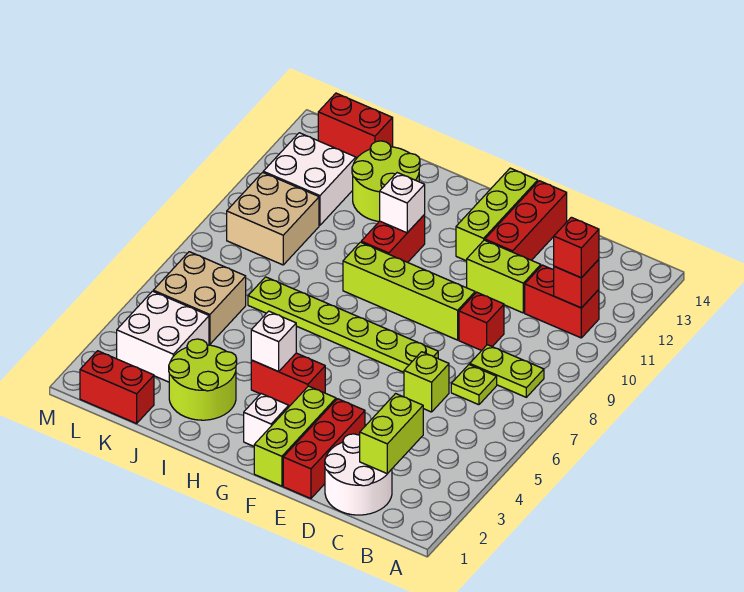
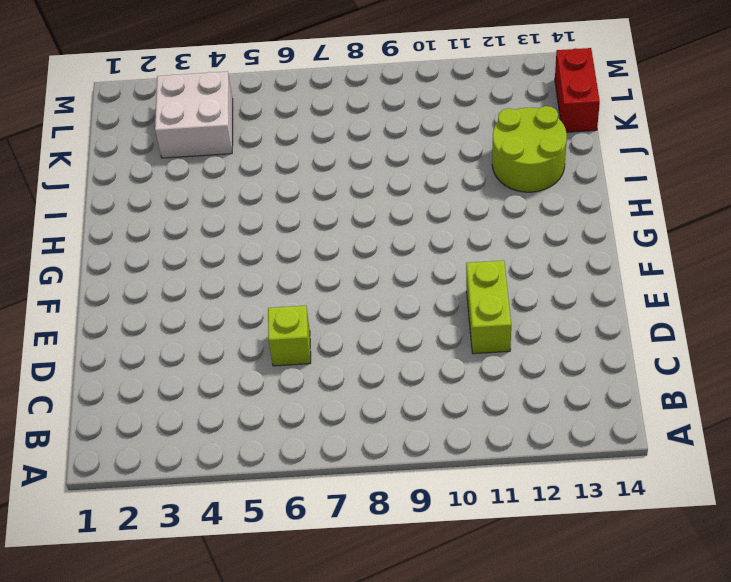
none -> lime plate B8:C8 level 1
none -> red brick B11:C11 level 1
none -> white round brick C1:D2 level 1

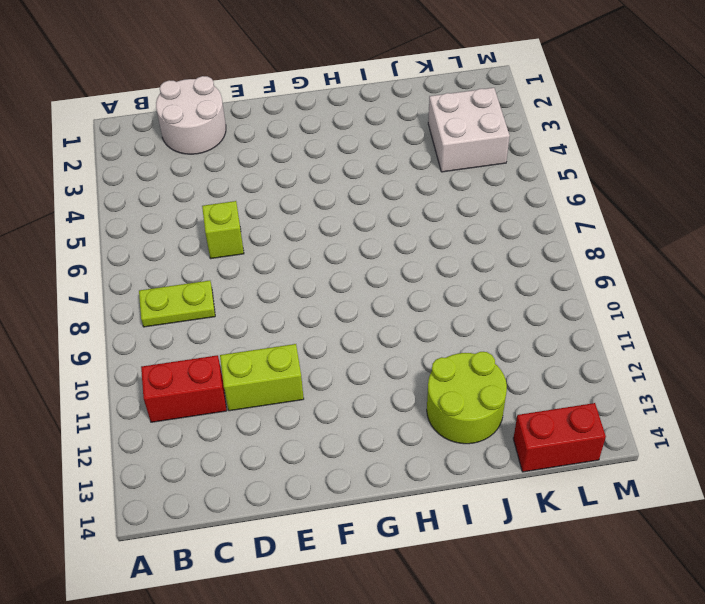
none -> lime plate C7 level 1
none -> red brick D9 level 1
none -> red brick E1:E3 level 1

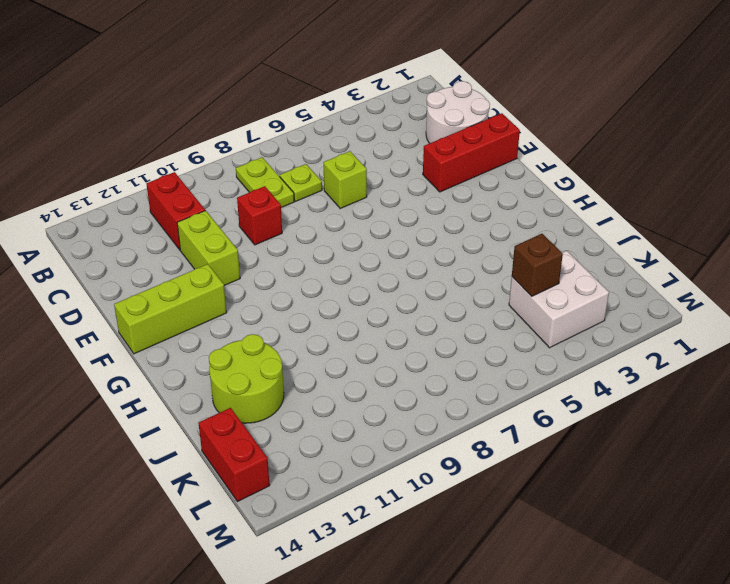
brown brick K4 level 2 -> none
none -> lime plate E7:J7 level 1
none -> lime brick E9:H9 level 1
none -> red brick E12:E14 level 1

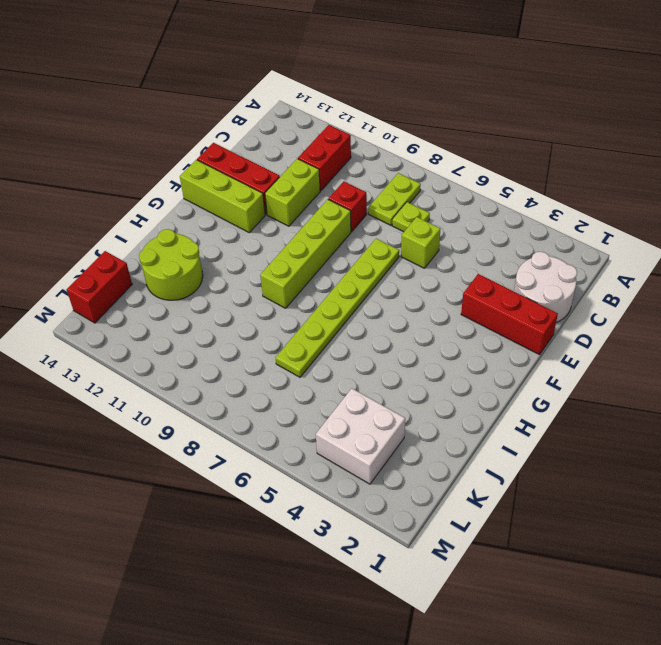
none -> lime brick F1:F3 level 1
none -> white brick G2 level 1
none -> red brick G4:H4 level 1

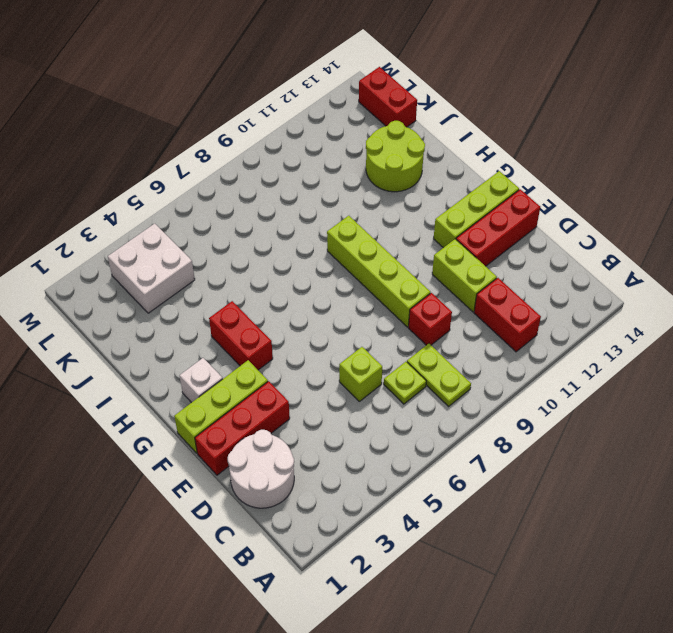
none -> lime plate E7:J7 level 1
none -> red brick H10:H11 level 1
none -> lime round brick I2:J3 level 1

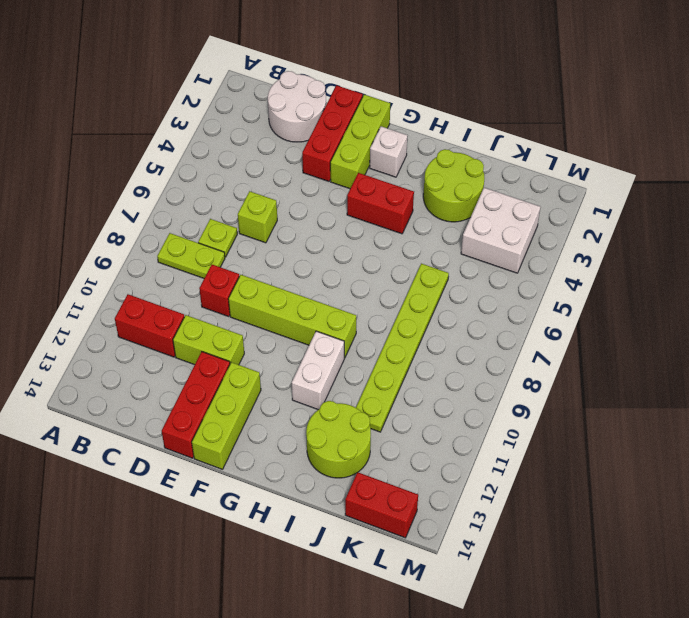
white brick H10:H11 level 1 -> red brick H10:H11 level 1
lime plate J6:J11 level 1 -> lime plate E7:J7 level 1
none -> red brick K1:L1 level 1
none -> tan brick K5:L6 level 1
none -> tan brick K9:L10 level 1

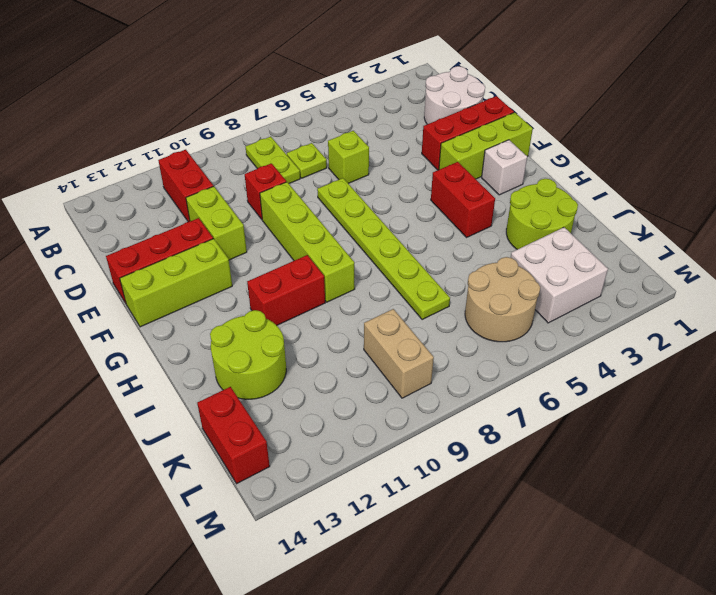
tan round brick K5:L6 level 1 -> tan brick K5:L6 level 1
tan brick K9:L9 level 1 -> tan brick K9:L10 level 1
none -> red brick K1:L1 level 1
none -> white brick K11:L12 level 1
none -> red brick B11 level 2

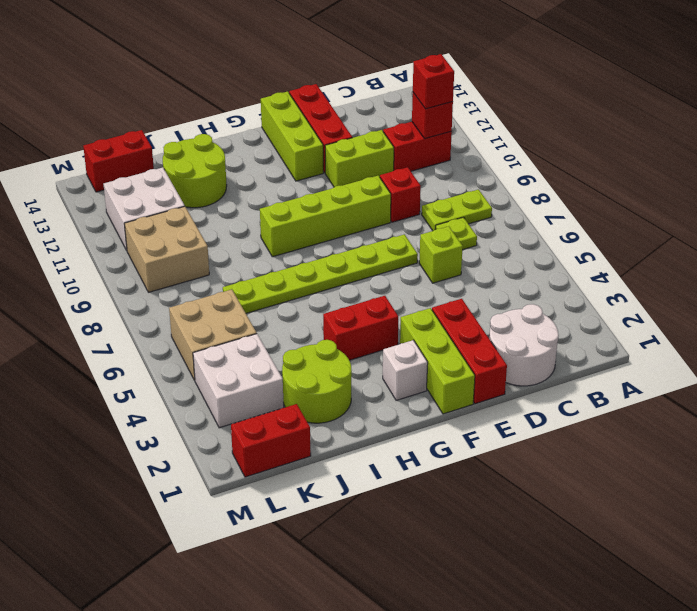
none -> red brick H10:H11 level 1
none -> lime brick C2:C3 level 2
none -> white brick H4 level 2

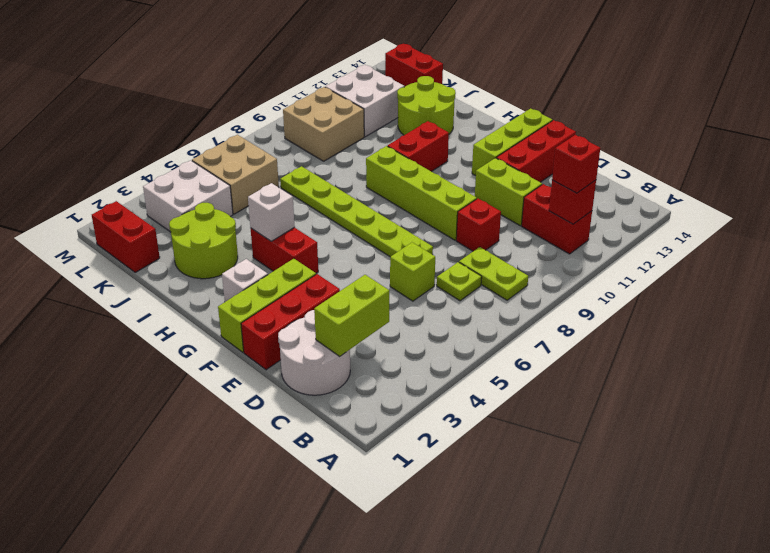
none -> white brick H11 level 2

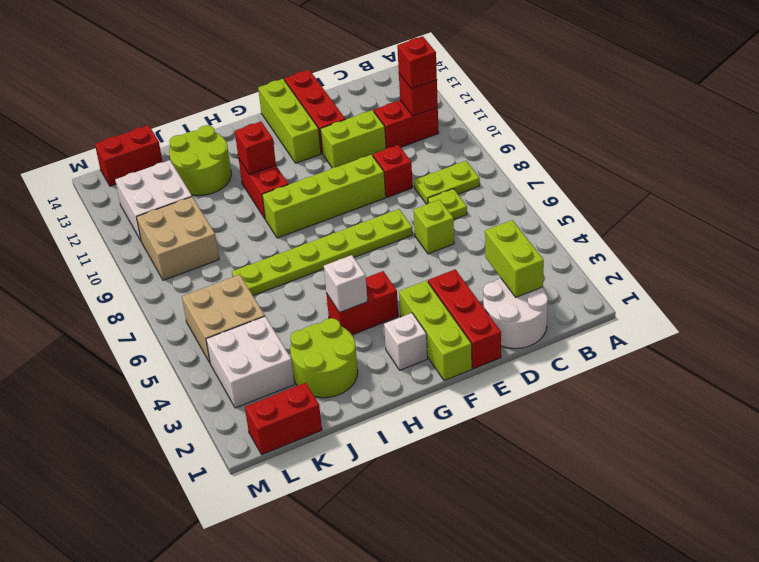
red brick H11 level 2 -> white brick H11 level 2

